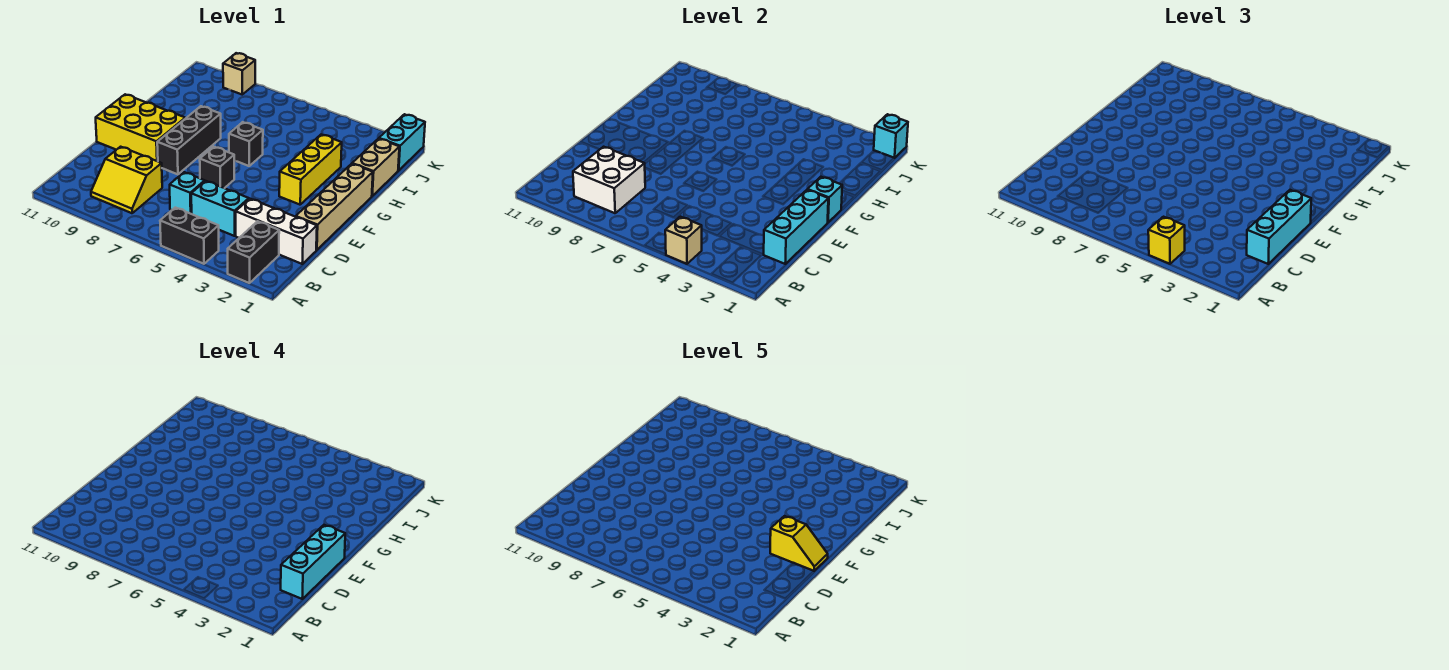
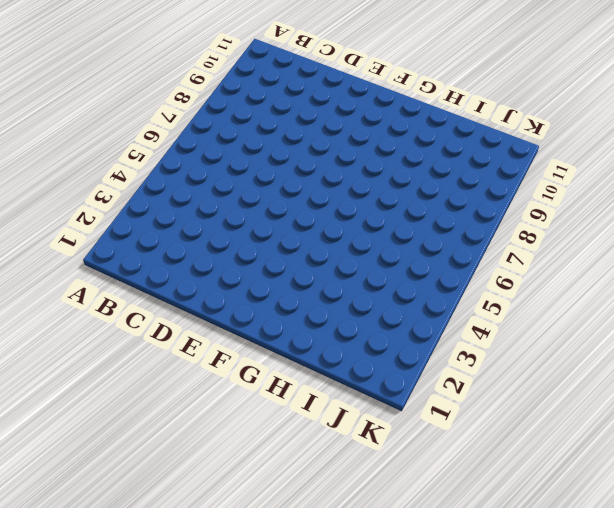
none -> black brick A2:B2 level 1
none -> black brick A4:A5 level 1
none -> yellow slope B8:C9 level 1 top C

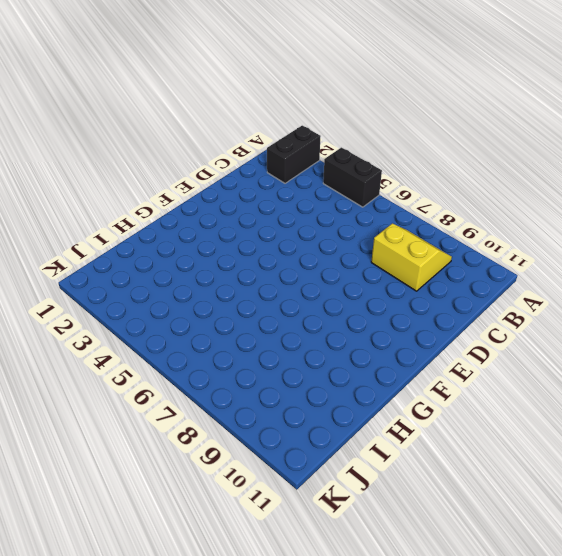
none -> white brick C1:C3 level 1
none -> cyan brick C4:C5 level 1
none -> cyan brick C6 level 1

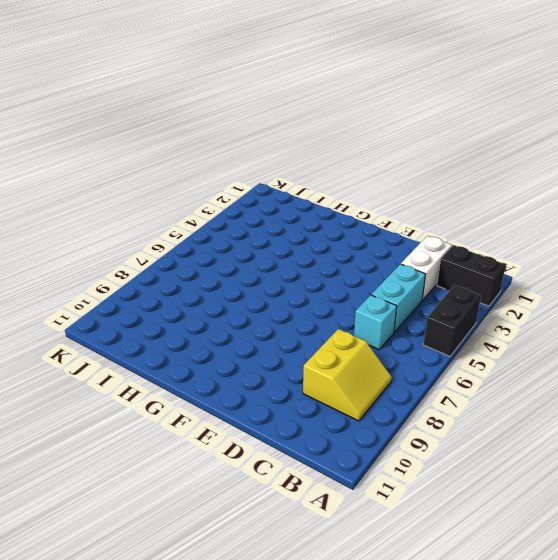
white brick C2:C3 level 1 -> white brick C1:C3 level 1
none -> tan brick D1:G1 level 1
none -> black brick E6 level 1
none -> black brick E8:G8 level 1

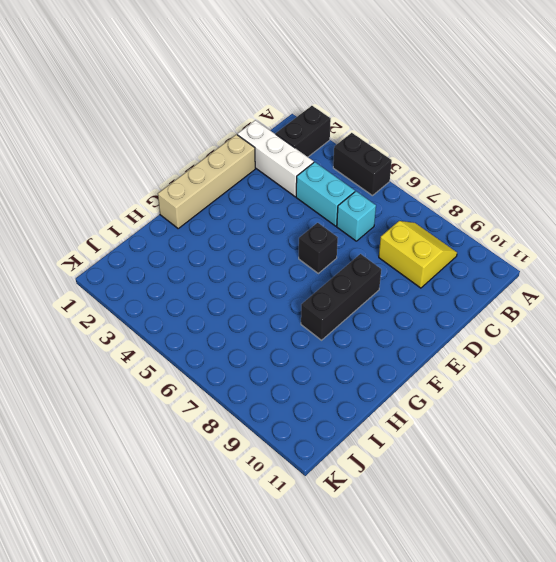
none -> yellow brick E9:F11 level 1
none -> yellow brick F3:H3 level 1
none -> black brick G6 level 1

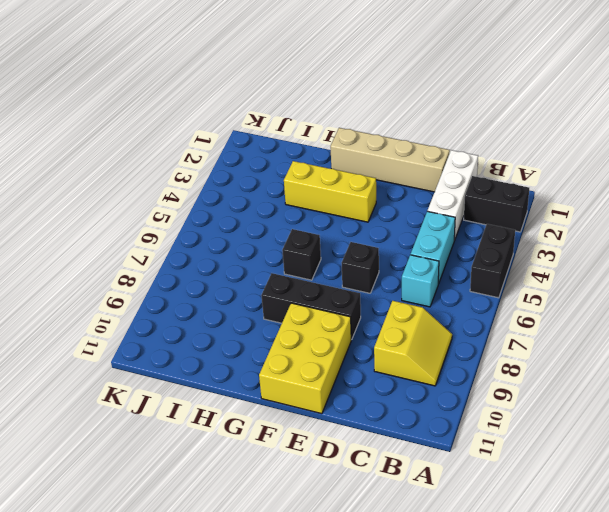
none -> tan brick H1:I1 level 1
none -> cyan brick J1:K1 level 1
none -> tan brick K9 level 1

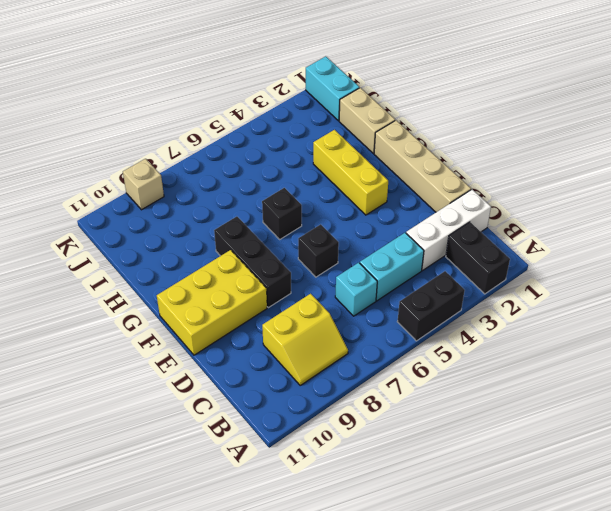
none -> tan brick A4 level 2
none -> white brick B8:C9 level 2
none -> cyan brick C1:E1 level 2

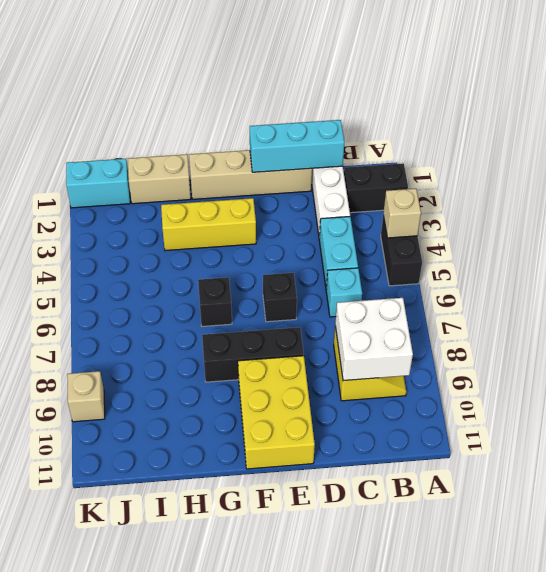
none -> cyan brick F1 level 2
none -> cyan brick K1 level 2
none -> yellow brick A4 level 3

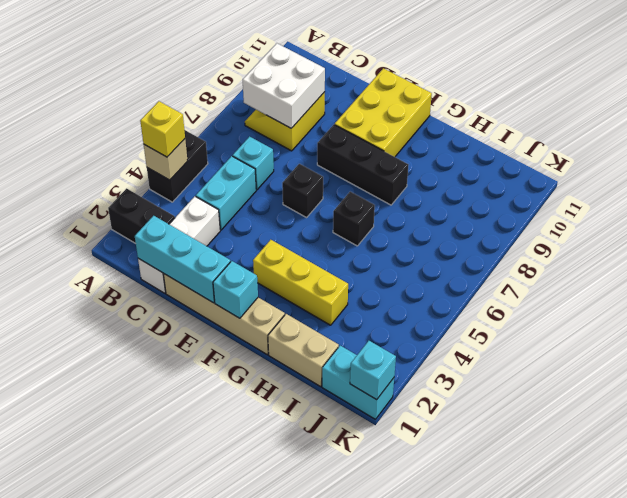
none -> tan brick K9 level 1
none -> cyan brick C1:E1 level 3
none -> cyan brick C1:E1 level 4

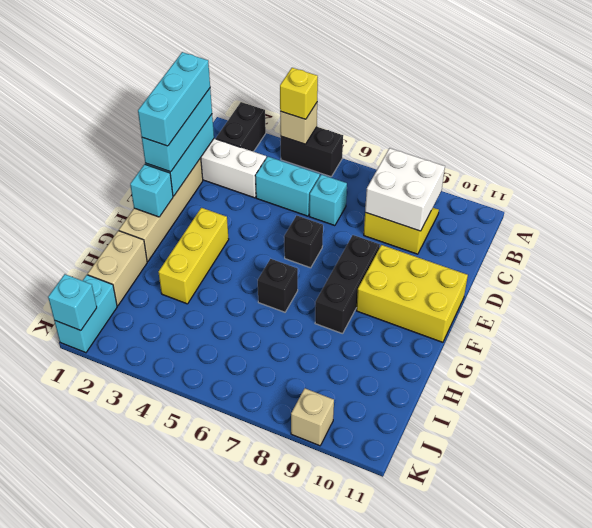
none -> yellow slope E1:E2 level 5 top 2

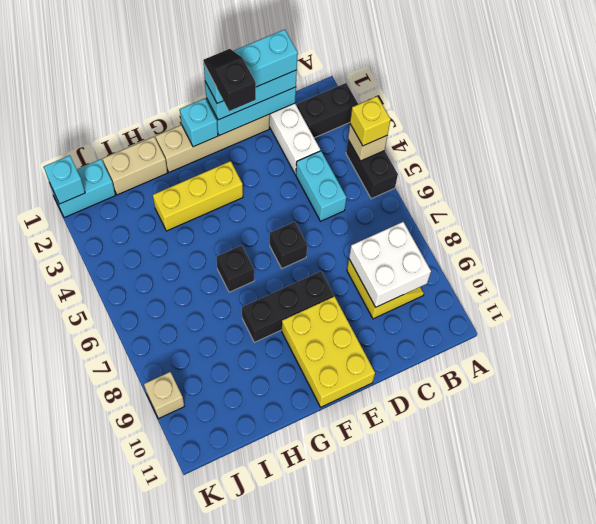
black slope E1:E2 level 5 top 2 -> yellow slope E1:E2 level 5 top 2
none -> cyan brick C6 level 1

